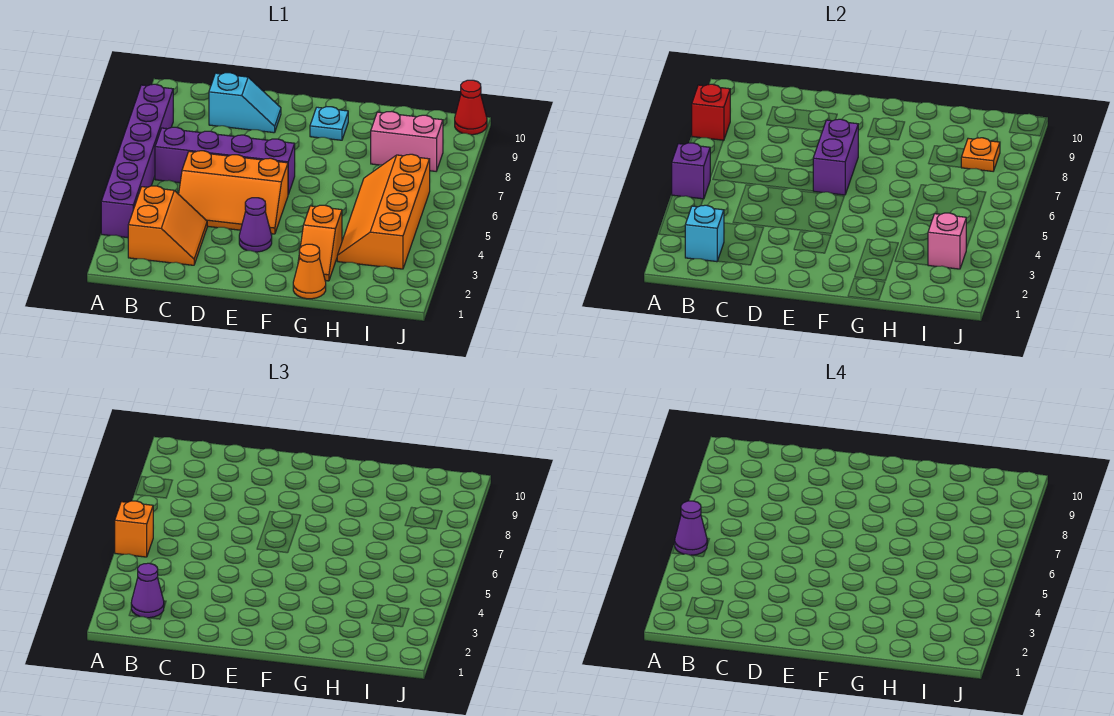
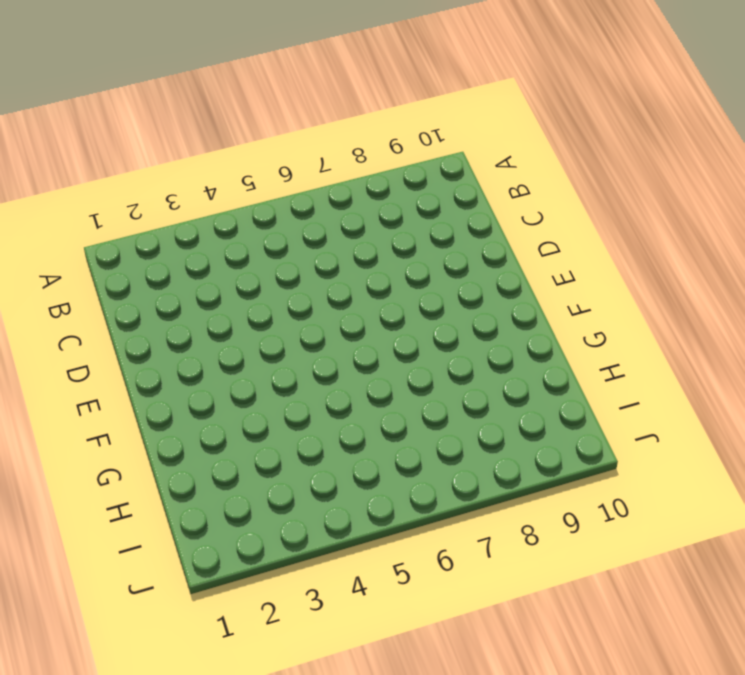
none -> purple brick A3:A8 level 1
none -> orange slope B2:C3 level 1 top B
none -> purple brick B6:E6 level 1

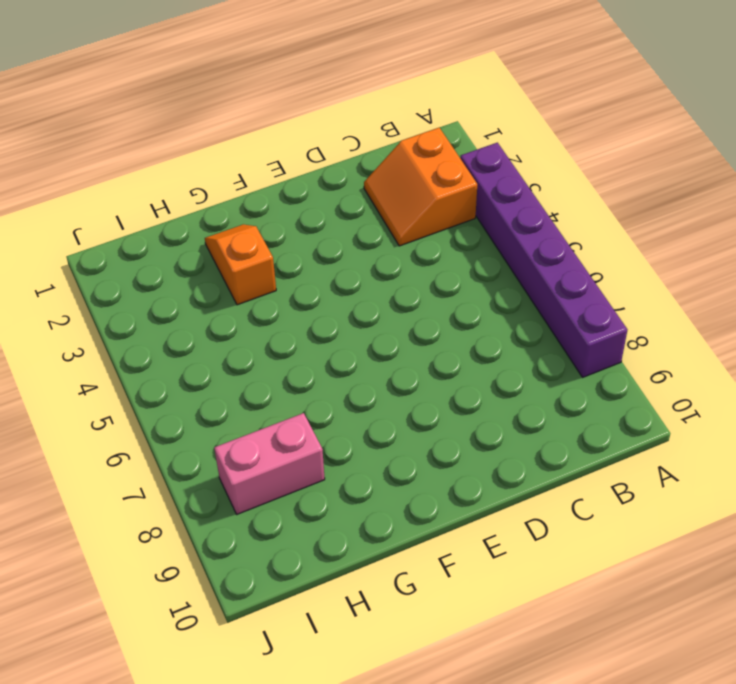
none -> purple brick B6:E6 level 1
none -> orange slope C4:E5 level 1 top 5
none -> cyan slope C9:D9 level 1 top C

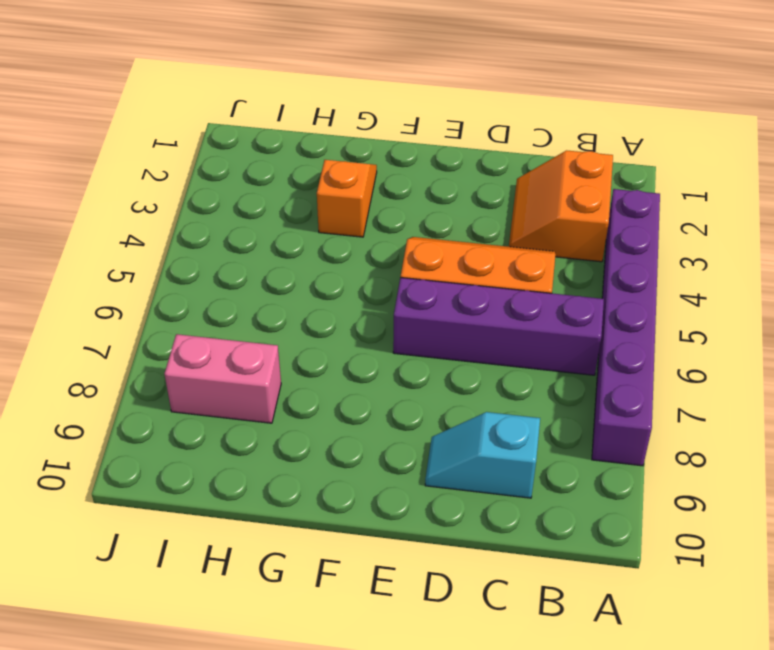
none -> purple cone E3 level 1
none -> cyan plate F9 level 1
none -> orange cone G1 level 1

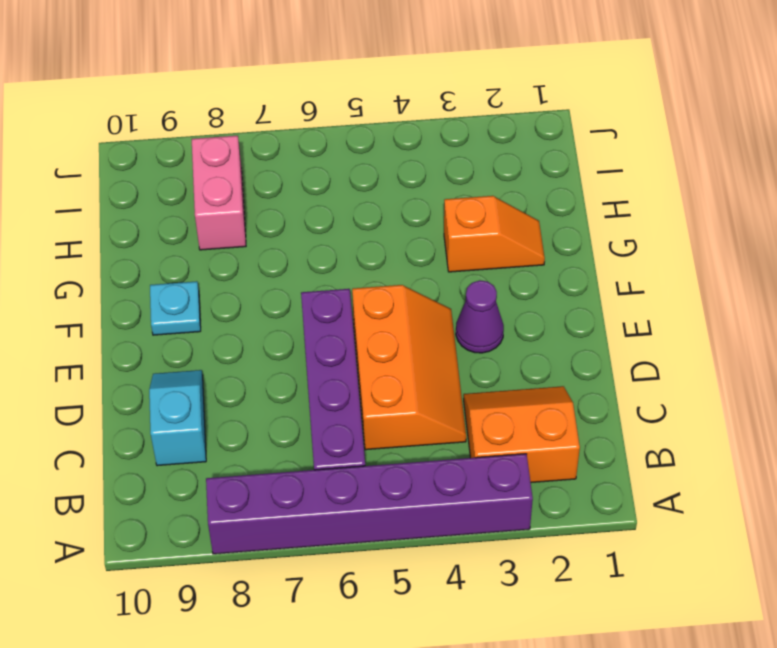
none -> orange cone G1 level 1
none -> orange slope H3:I6 level 1 top I
none -> red cone J10 level 1

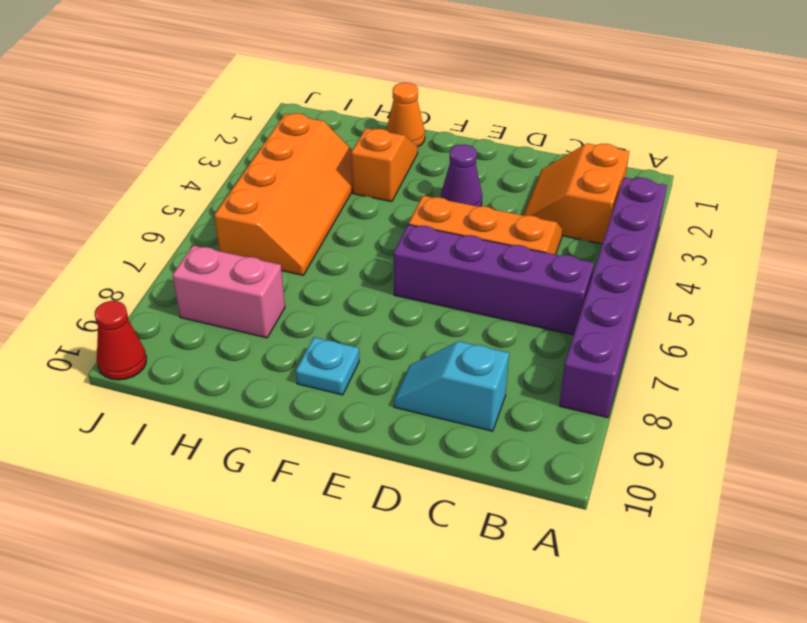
none -> purple brick A5 level 2
none -> red brick A8 level 2
none -> cyan brick B2 level 2

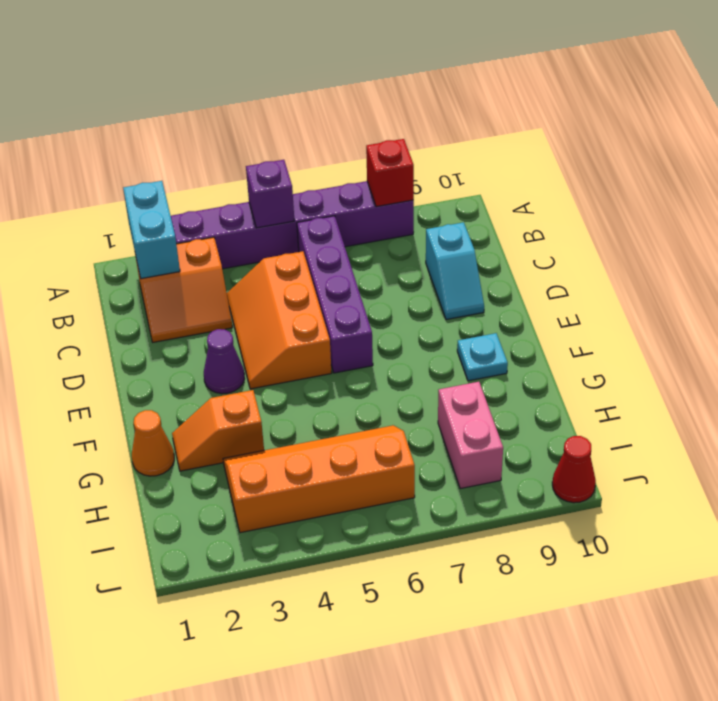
cyan brick A2:B2 level 2 -> cyan brick B2 level 2
none -> purple brick E6:E7 level 2
none -> pink brick I3 level 2
none -> orange plate I8 level 2

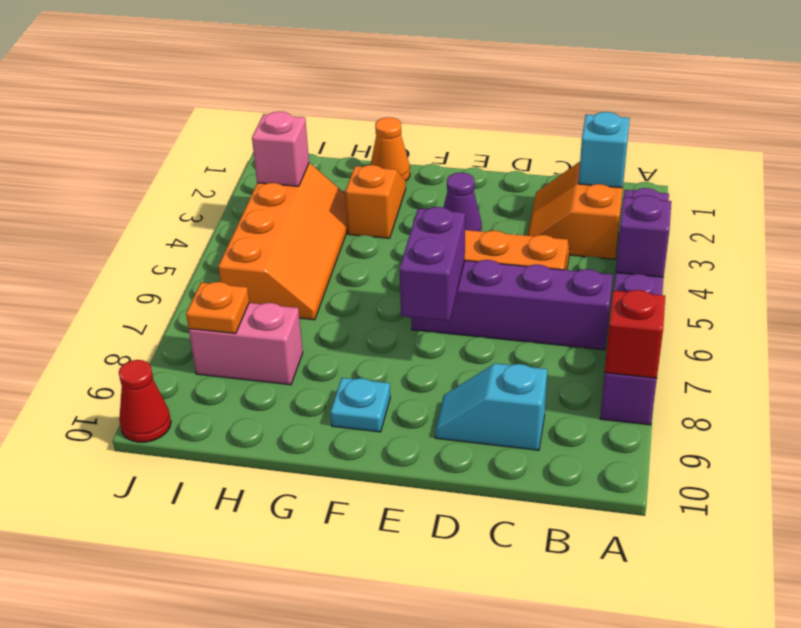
none -> orange brick A5 level 3
none -> purple cone B2 level 3
none -> purple cone A5 level 4

